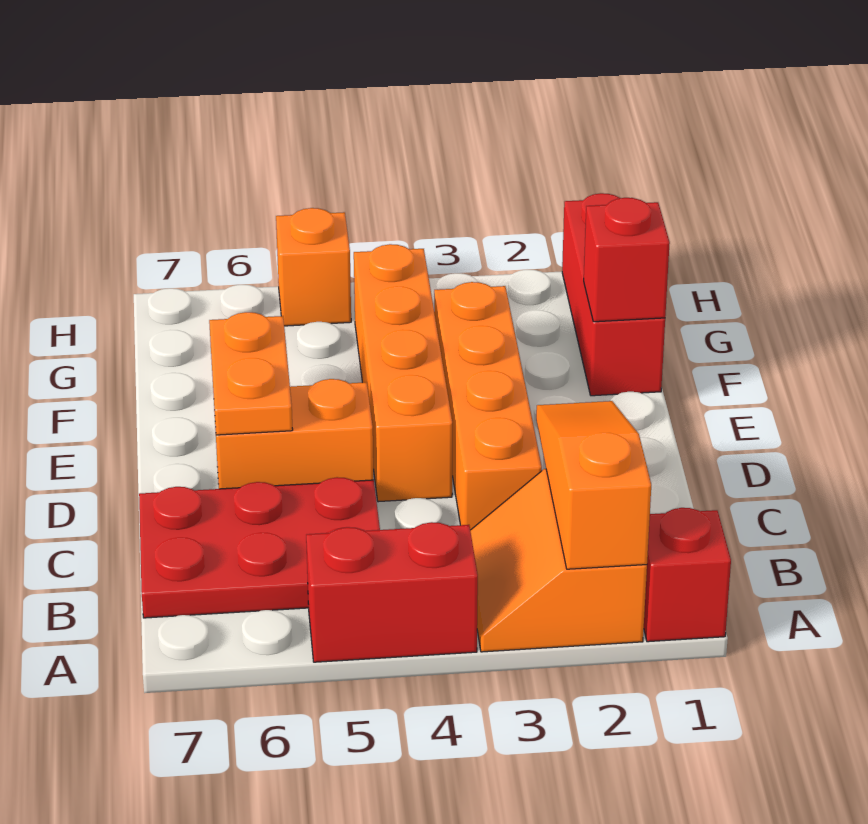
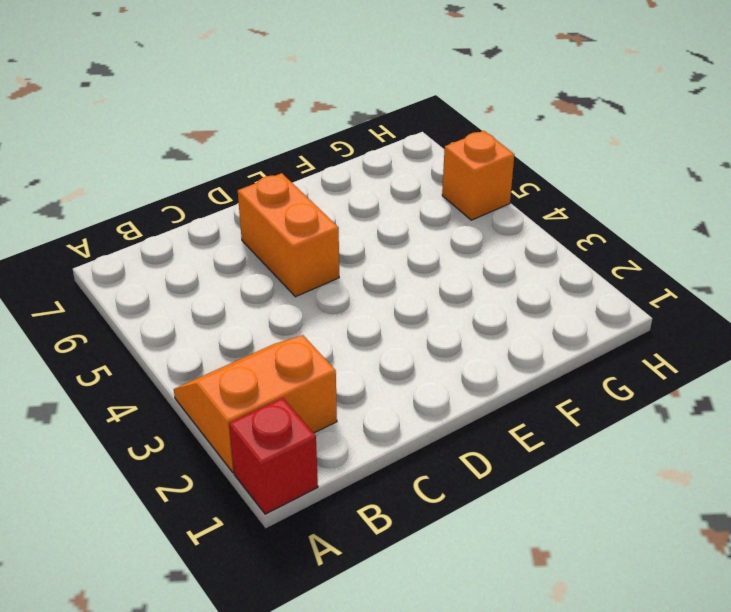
none -> red brick A4:A5 level 1
none -> red plate B5:C7 level 1
none -> orange brick C3:F3 level 1

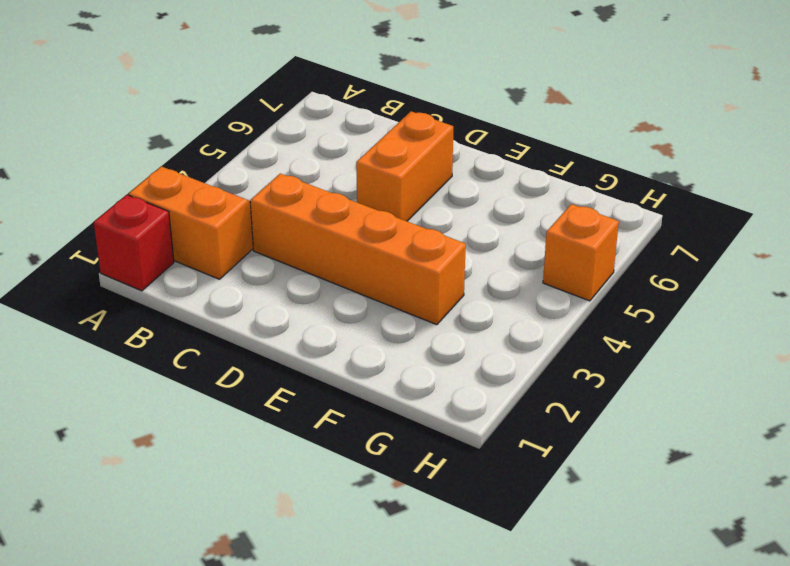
none -> red brick A4:A5 level 1
none -> red plate B5:C7 level 1
none -> orange brick D4:G4 level 1

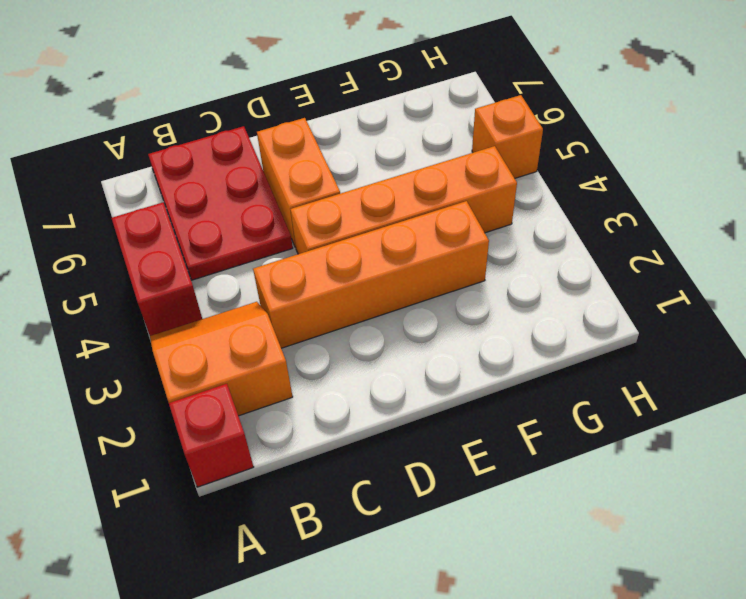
none -> red brick F1:H1 level 1
none -> orange slope A2:C2 level 2 top A
none -> orange plate D6:E6 level 2

